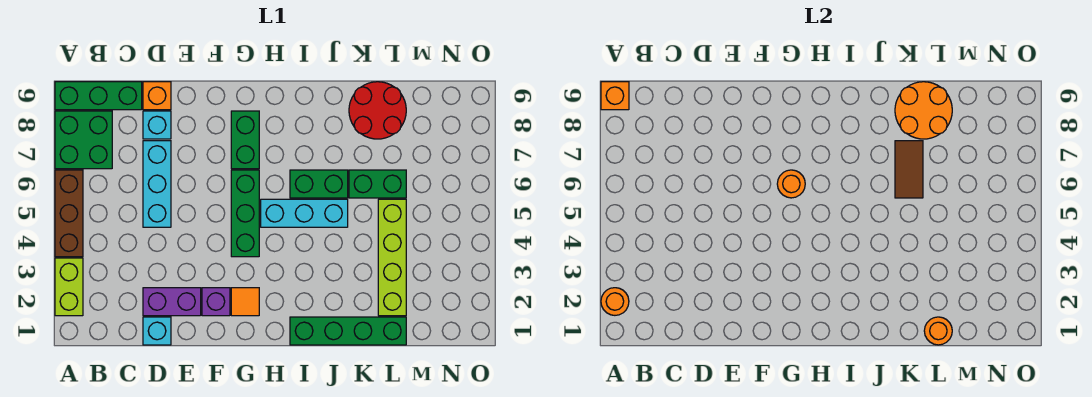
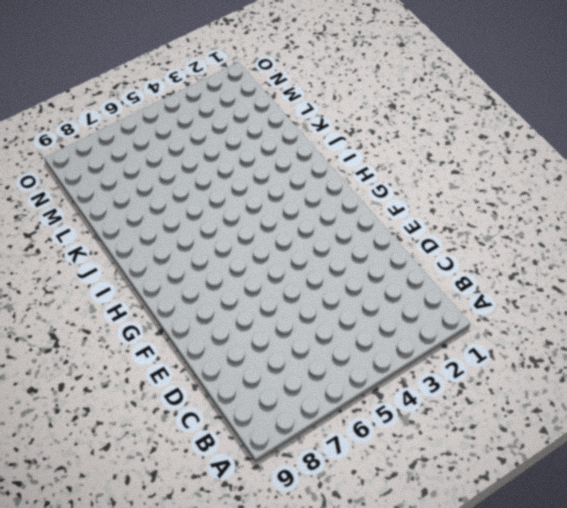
none -> lime brick A2:A3 level 1
none -> brown brick A4:A6 level 1
none -> green brick A7:B8 level 1

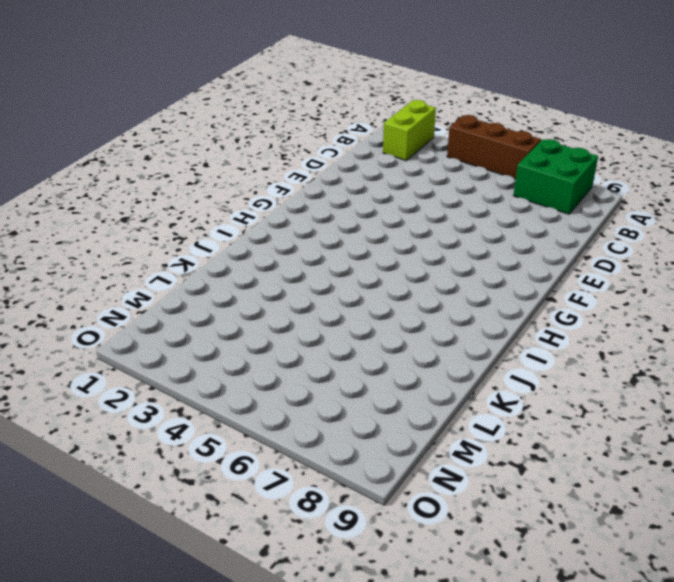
lime brick A2:B2 level 1 -> lime brick A2:A3 level 1
none -> green brick A9:C9 level 1
none -> cyan brick D1 level 1
none -> purple brick D2:E2 level 1

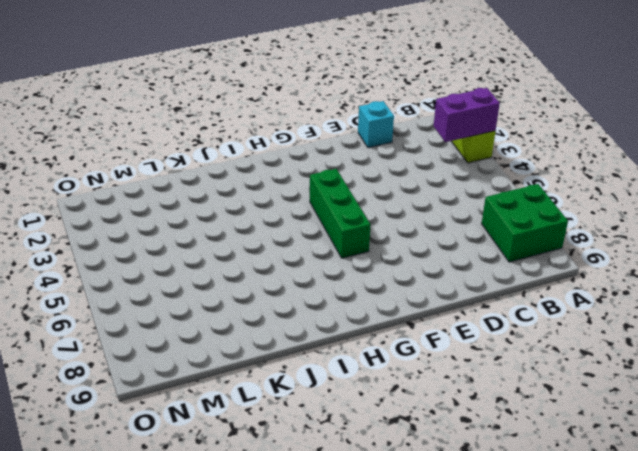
purple brick A3:B3 level 2 -> purple brick D2:E2 level 1
none -> brown brick A4:A6 level 1
none -> green brick A9:C9 level 1
none -> cyan brick D5:D7 level 1

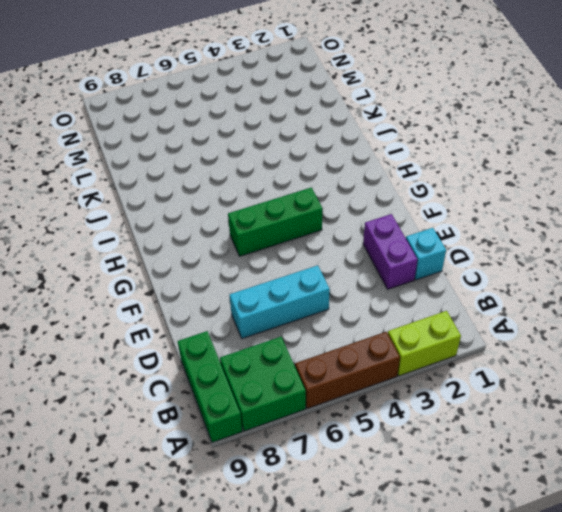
none -> cyan brick D8 level 1
none -> orange brick D9 level 1
none -> purple brick F2 level 1

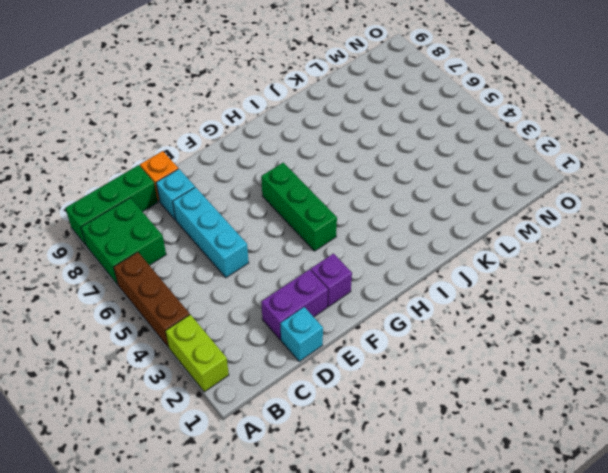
none -> orange tile G2 level 1
none -> green brick G7:G8 level 1
none -> cyan brick H5:J5 level 1

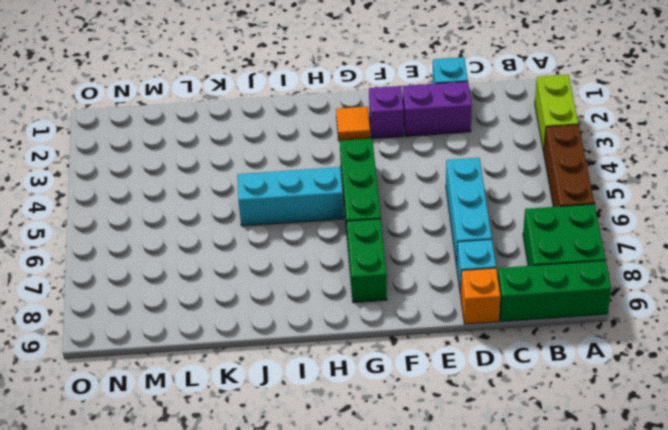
none -> green brick I1:L1 level 1
none -> green brick I6:J6 level 1
none -> green brick K6:L6 level 1

